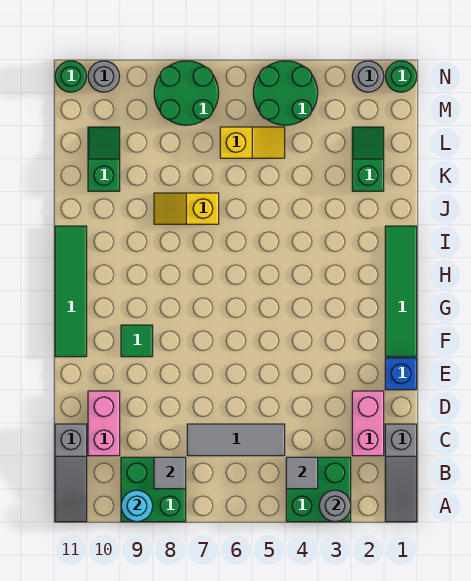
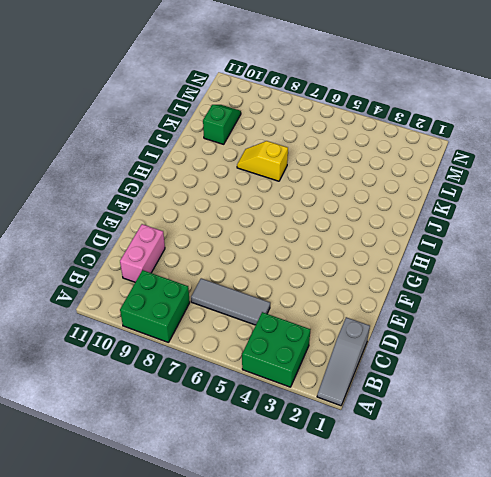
none -> grey slope A11:C11 level 1 top C
none -> pink brick C2:D2 level 1
none -> blue brick E1 level 1

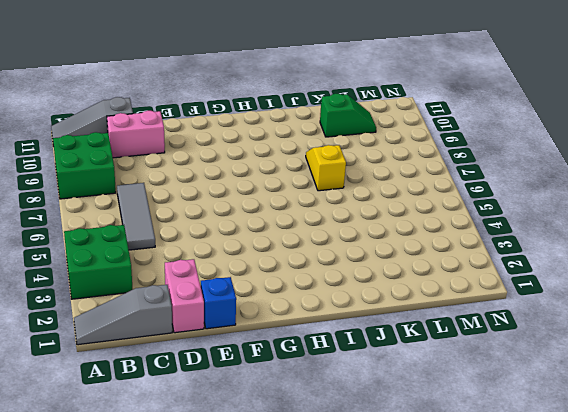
pink brick D1:D2 level 1 -> pink brick C2:D2 level 1
none -> green tile F1:I1 level 1
none -> green tile F9 level 1
none -> green tile F11:I11 level 1

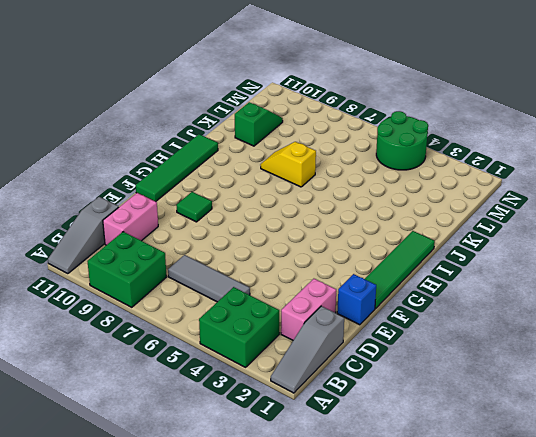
none -> green slope K2:L2 level 1 top K
none -> yellow slope L5:L6 level 1 top 6
none -> green round brick M7:N8 level 1

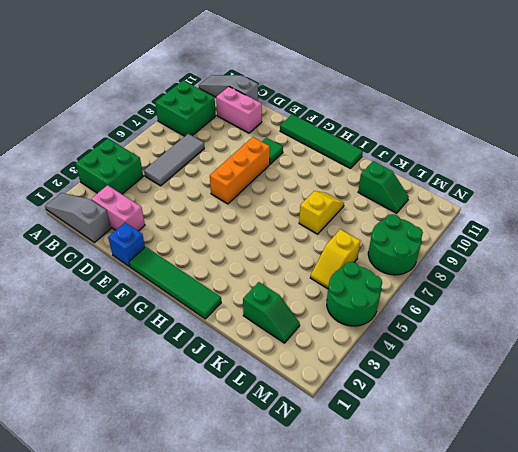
orange brick F6:F8 level 1 -> none
none -> green round brick N1 level 1
none -> grey round brick N2 level 1
none -> grey round brick N10 level 1

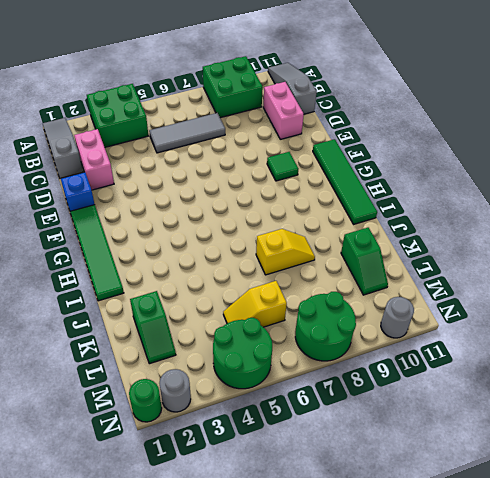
none -> green round brick N11 level 1
none -> grey round brick A3 level 2
none -> cyan round brick A9 level 2

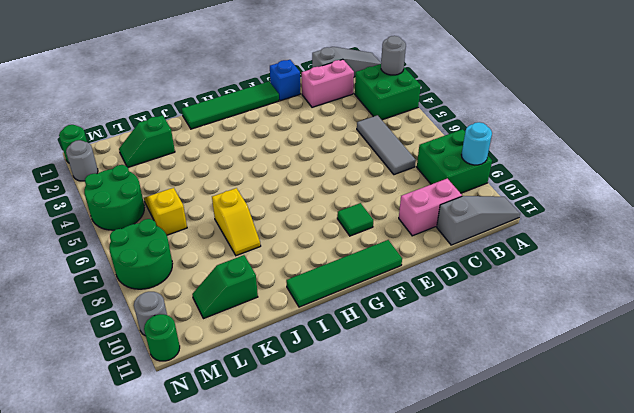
none -> grey tile B4 level 2
none -> grey tile B8 level 2

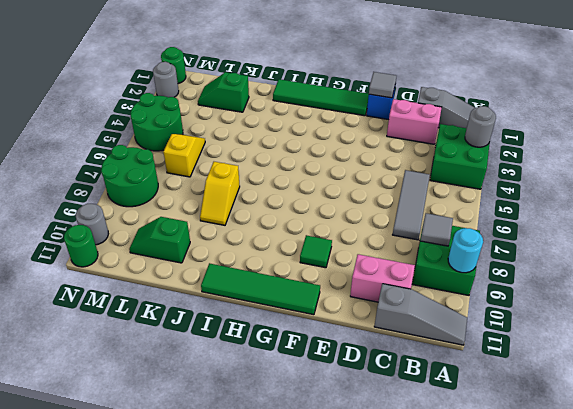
grey tile E1 level 2 -> grey tile B4 level 2

